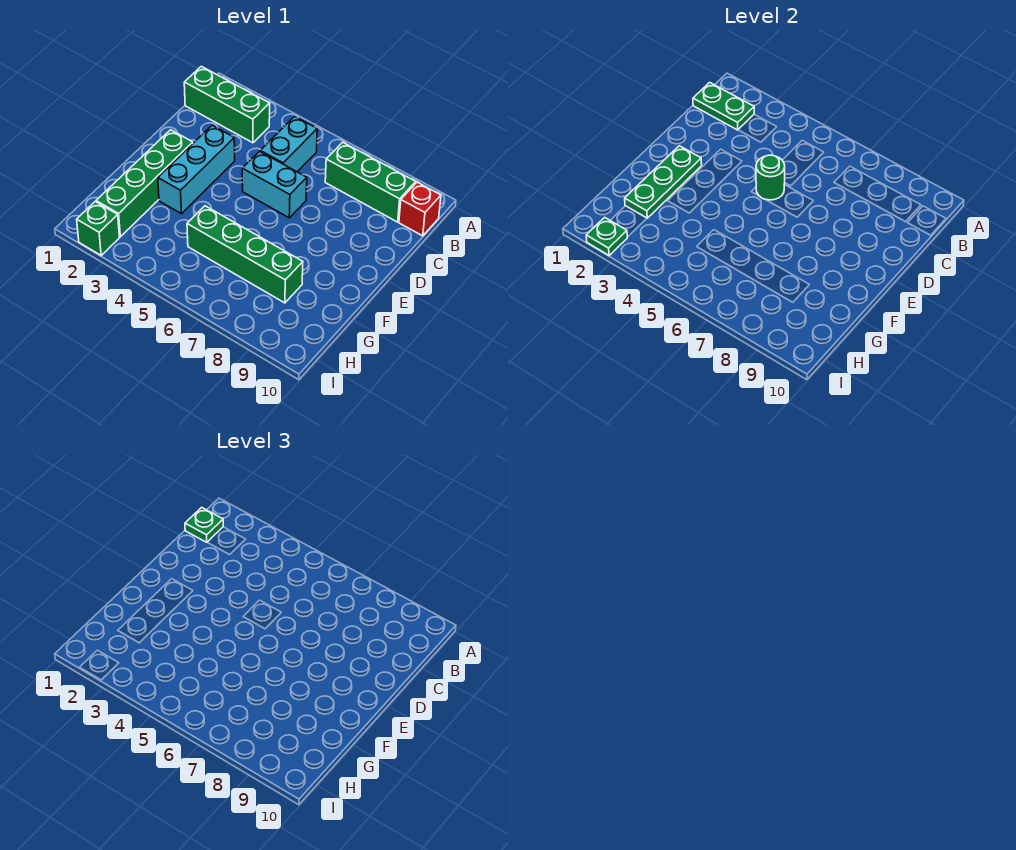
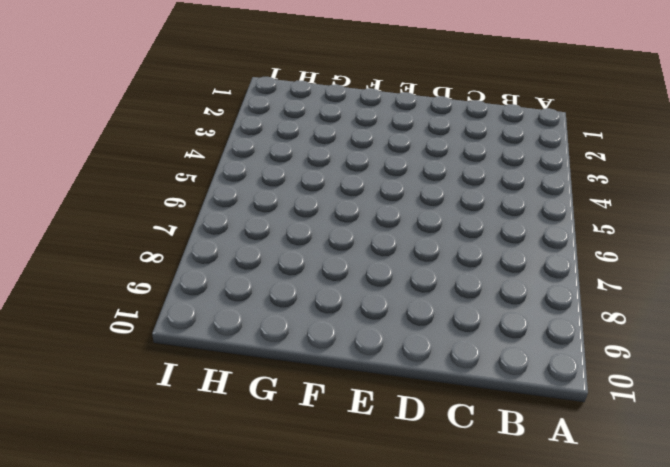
none -> green brick B1:B3 level 1
none -> cyan brick B5:C5 level 1
none -> green brick B7:B9 level 1

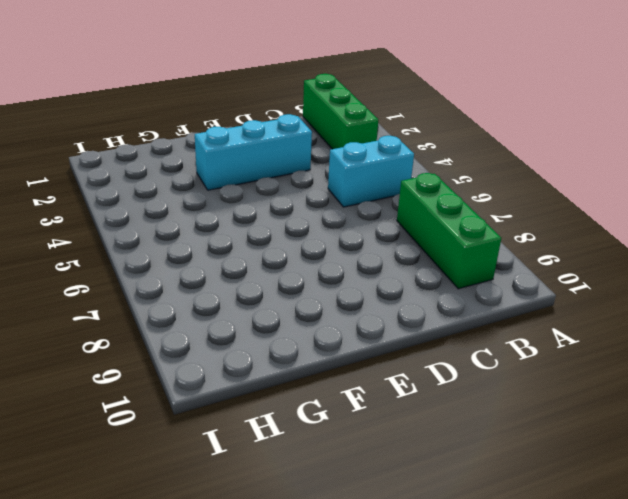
none -> red brick B10 level 1
none -> cyan brick D5:D6 level 1
none -> green brick E2:H2 level 1

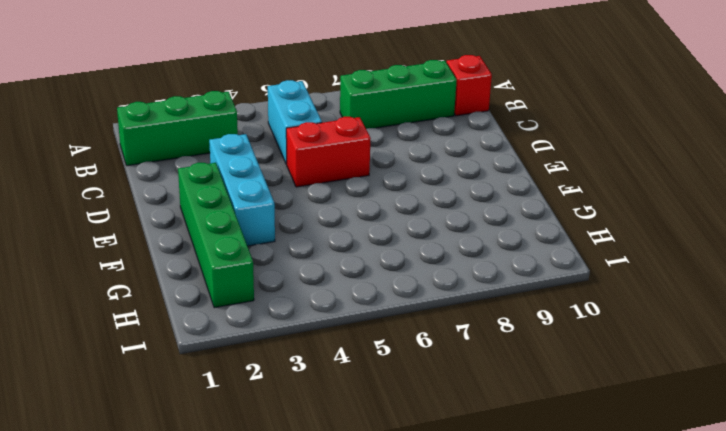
red brick D5:D6 level 1 -> cyan brick D5:D6 level 1
none -> green brick G5:G8 level 1
none -> green brick I2 level 1
none -> green plate B1:B2 level 2

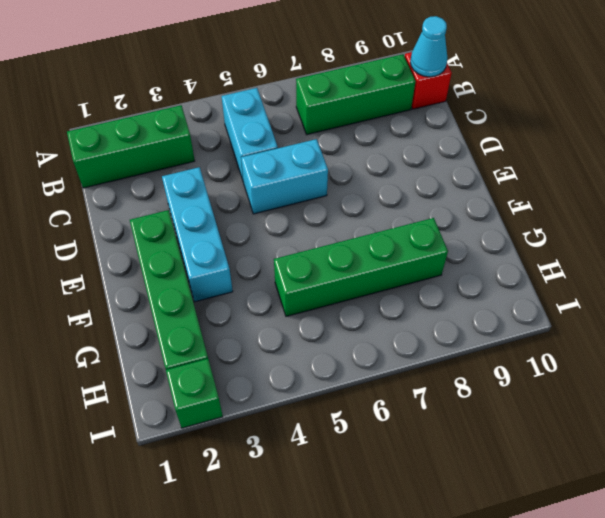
cyan cone B10 level 2 -> none
none -> green plate B1:B2 level 2
none -> green round brick D5 level 2
none -> green plate E2:G2 level 2

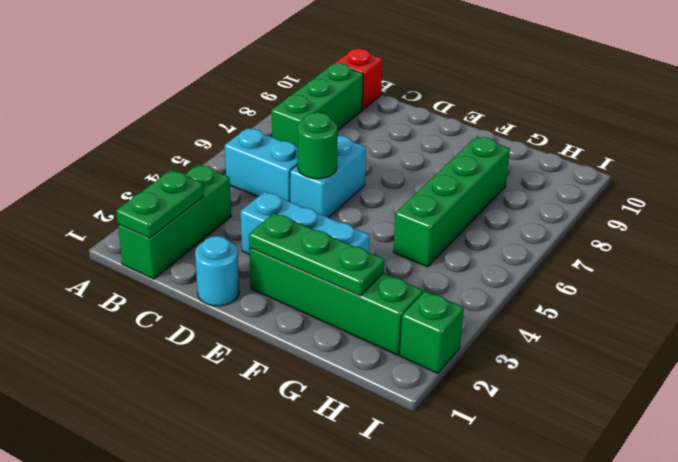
cyan round brick D1 level 1 -> none
none -> green plate I2 level 2
none -> green plate B1 level 3

